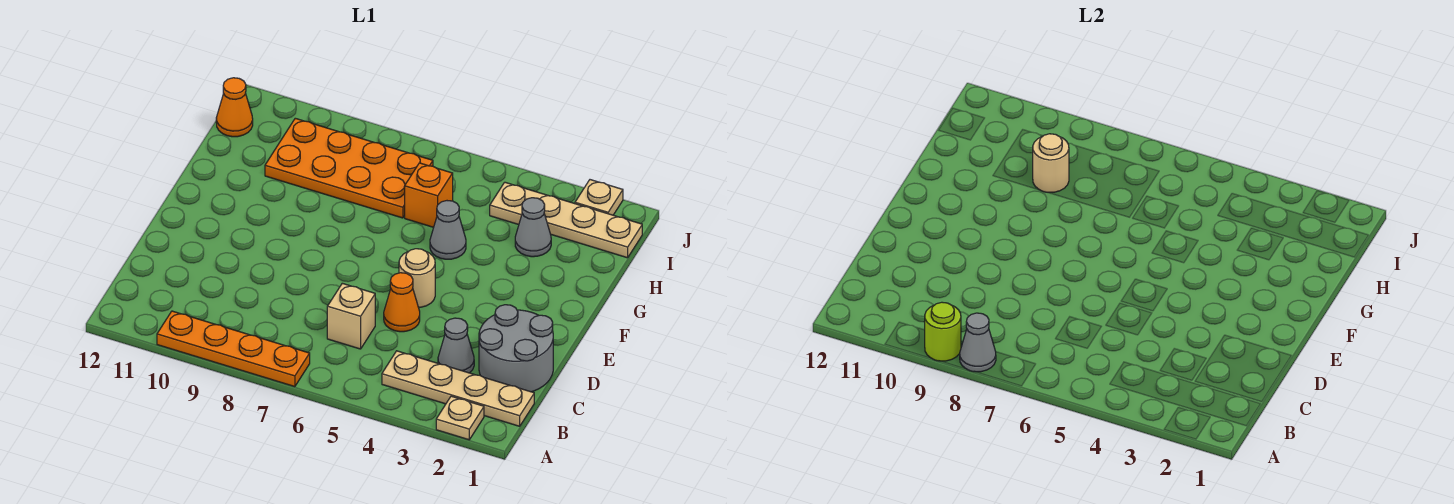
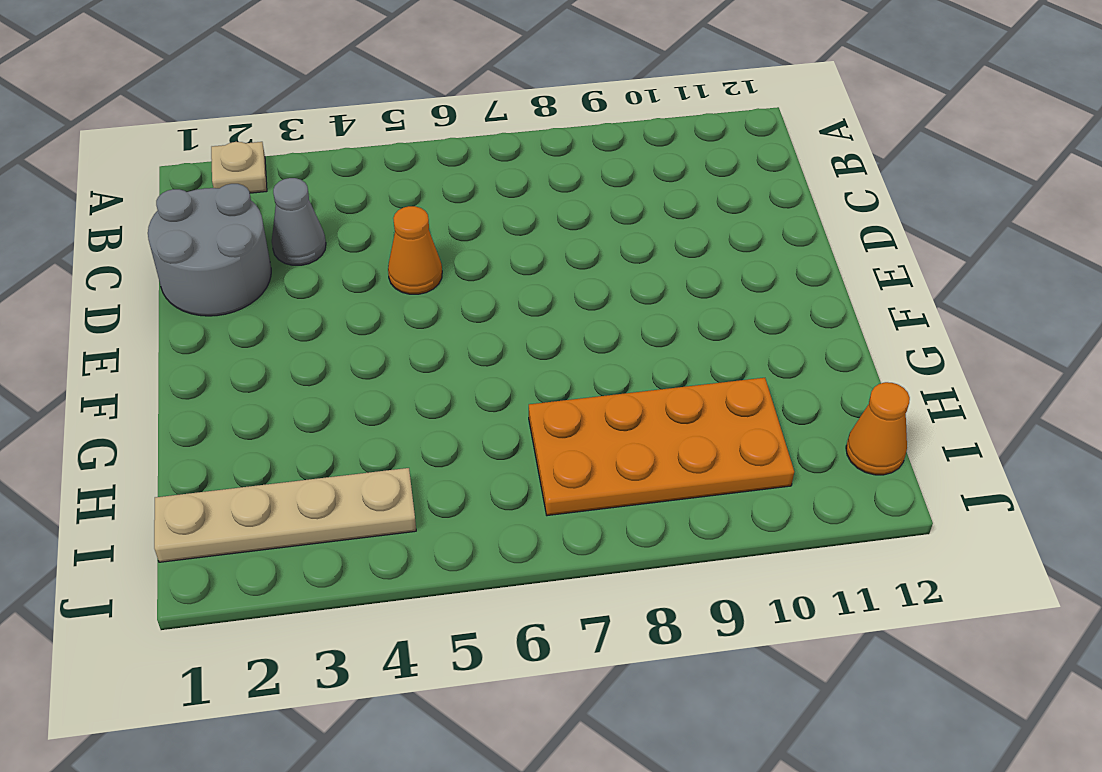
none -> orange plate A7:A10 level 1
none -> tan plate B1:B4 level 1
none -> tan brick C6 level 1

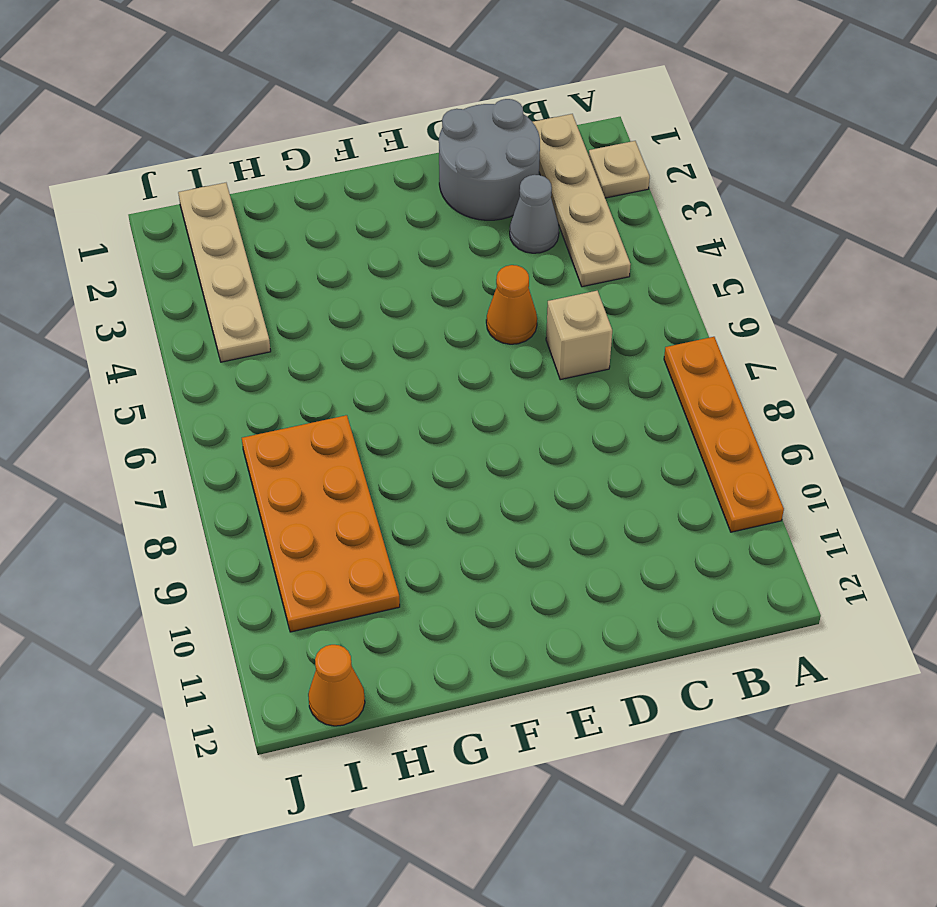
none -> tan round brick E5 level 1
none -> grey cone G5 level 1
none -> grey cone H3 level 1

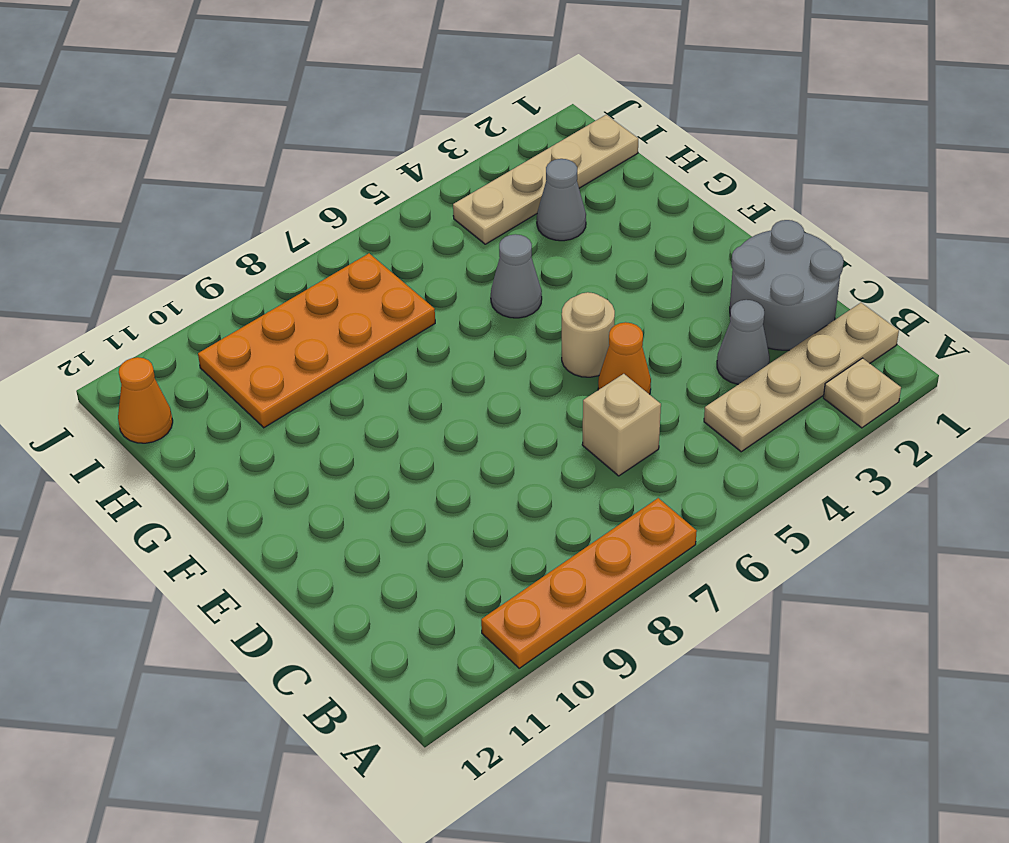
none -> orange brick H6 level 1
none -> tan plate J2 level 1
none -> grey cone A8 level 2

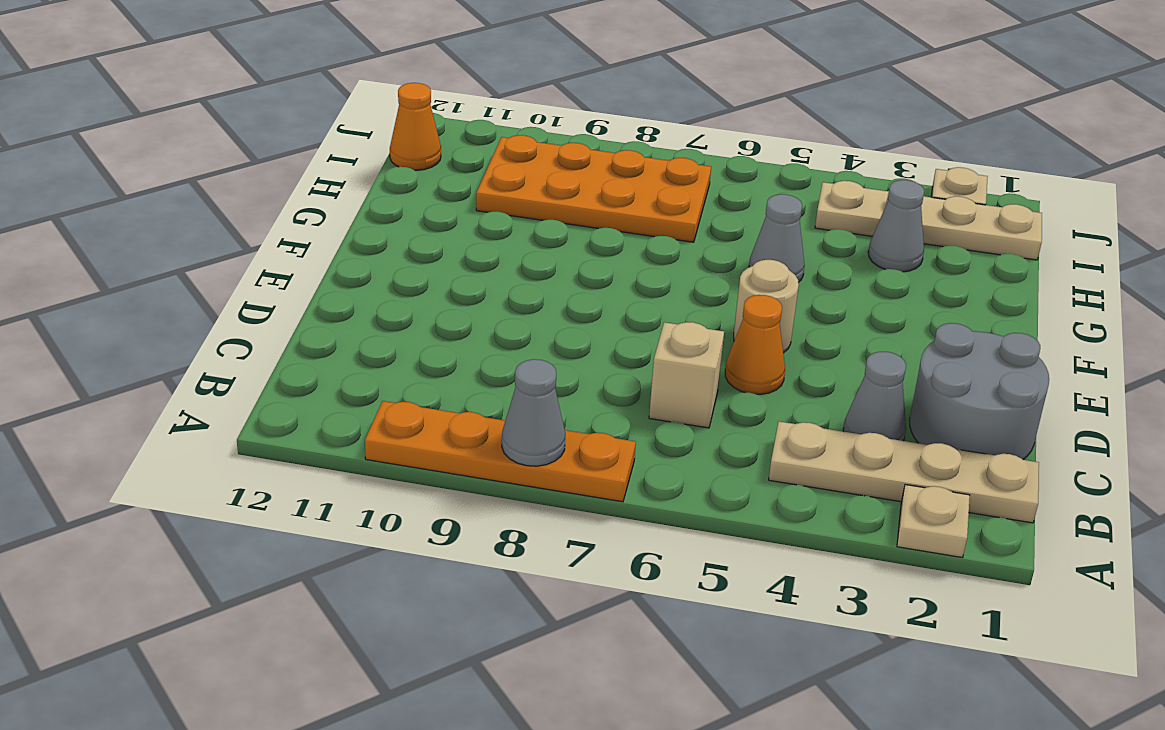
none -> orange brick H6 level 1
none -> lime round brick A9 level 2
none -> tan round brick H9 level 2

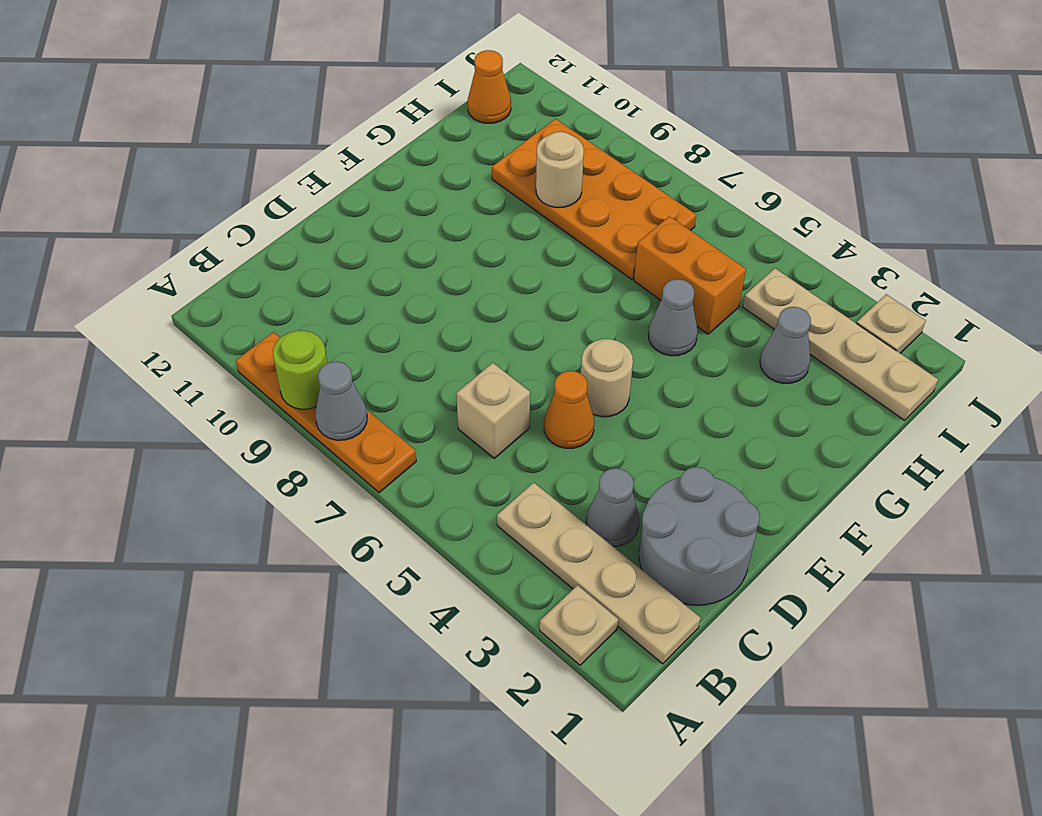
orange brick H5:H6 level 1 -> orange brick H6 level 1

